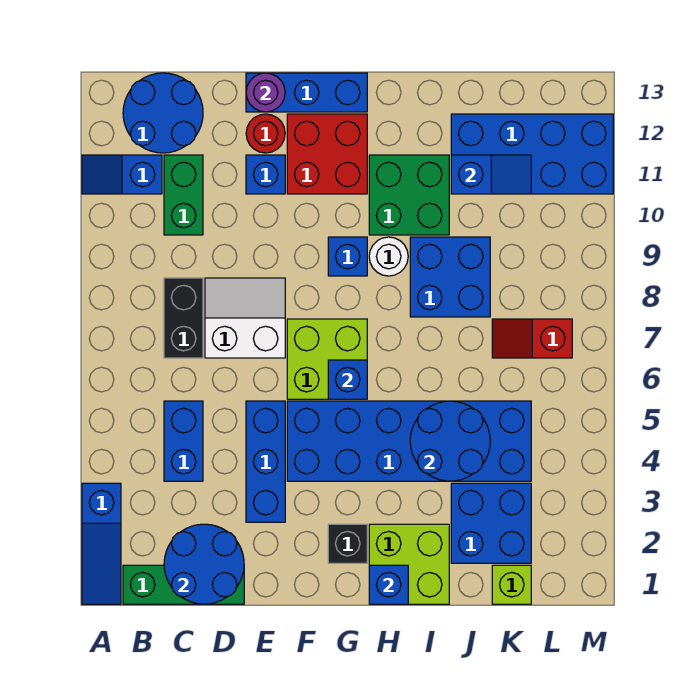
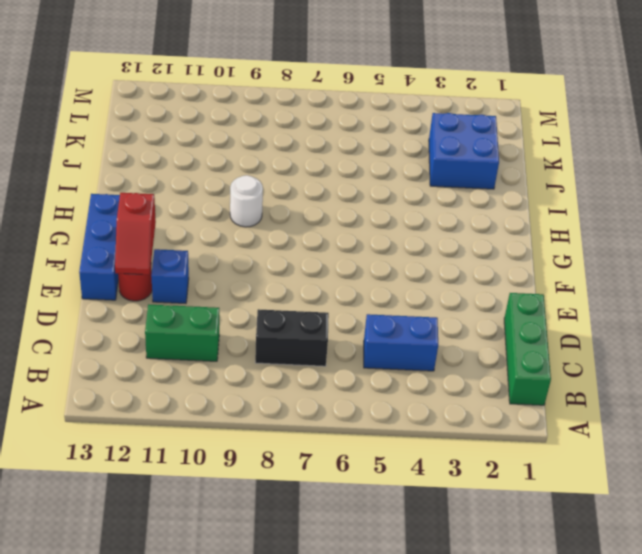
red slope E12:F12 level 2 top F -> red slope K7:L7 level 1 top L
none -> blue slope A1:A3 level 1 top 3
none -> blue slope A11:B11 level 1 top B
none -> blue round brick B12:C13 level 1
none -> white slope D7:E8 level 1 top 7

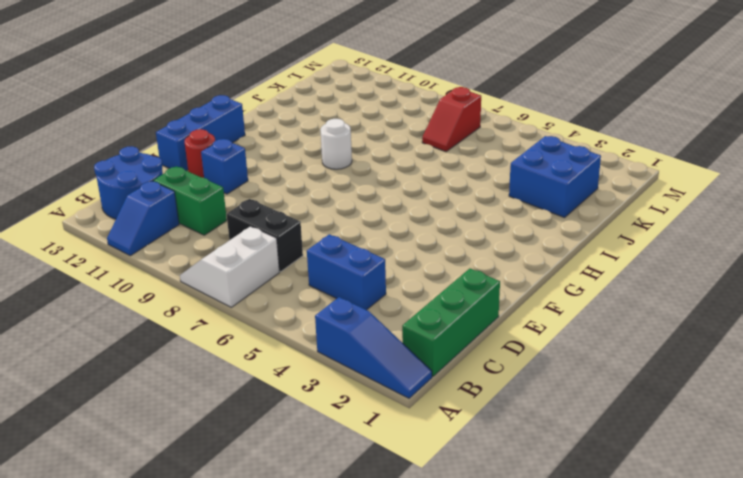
white slope A7:B8 level 1 top 7 -> white slope D7:E8 level 1 top 7
none -> blue brick E3:E5 level 1
none -> blue brick F4:K5 level 1
none -> lime brick F6:G7 level 1
none -> red brick F11:G12 level 1

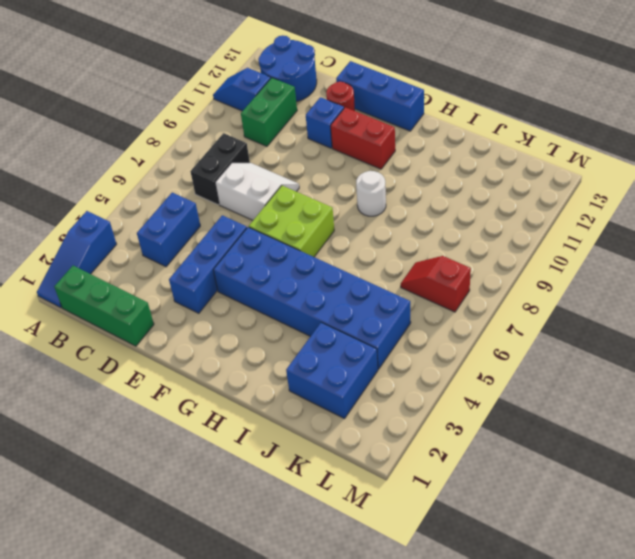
red brick F11:G11 level 1 -> red brick F11:G12 level 1
none -> black brick G2 level 1
none -> blue brick G9 level 1
none -> lime brick H1:I2 level 1
none -> green brick H10:I11 level 1

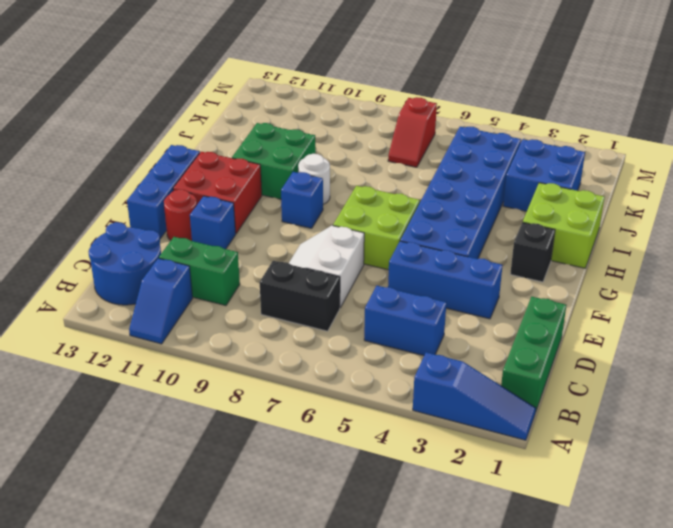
none -> blue brick I8:J9 level 1
none -> blue brick J11:M12 level 1
none -> lime brick K1 level 1
none -> blue round brick C1:D2 level 2

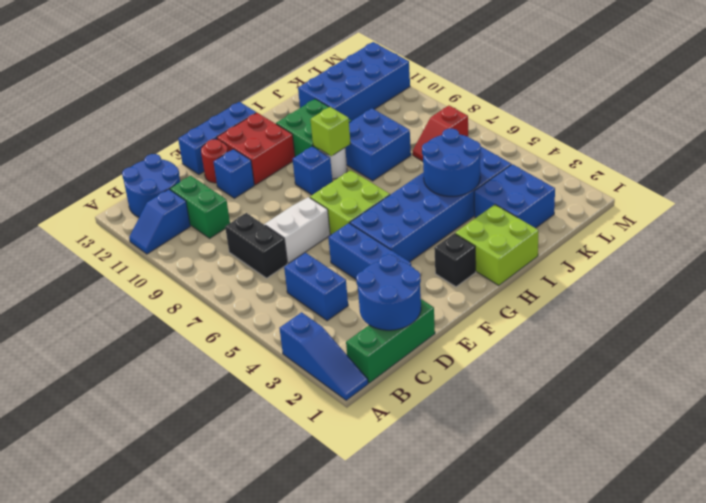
lime brick H9 level 2 -> lime brick K1 level 1
none -> purple round brick E13 level 2
none -> blue brick G6 level 2
none -> blue brick H1 level 2
none -> blue slope J11:K11 level 2 top J

